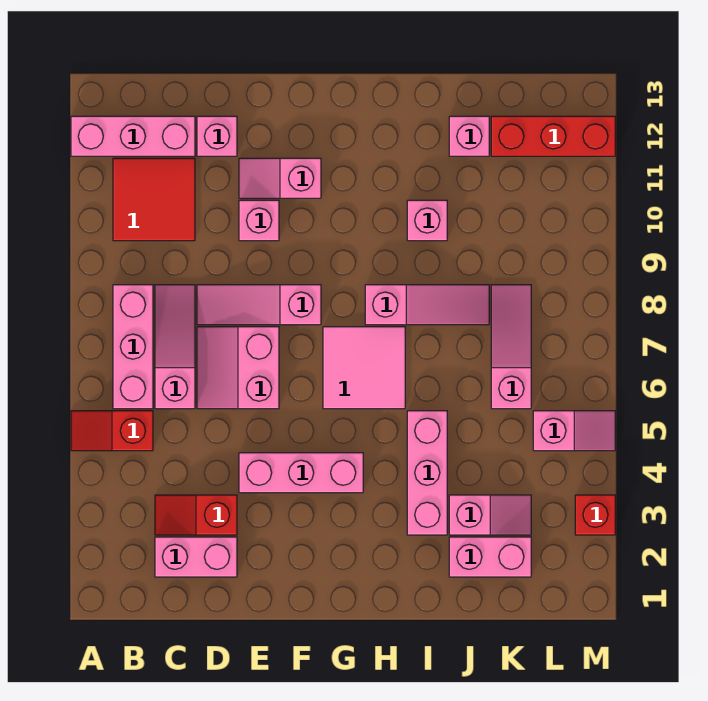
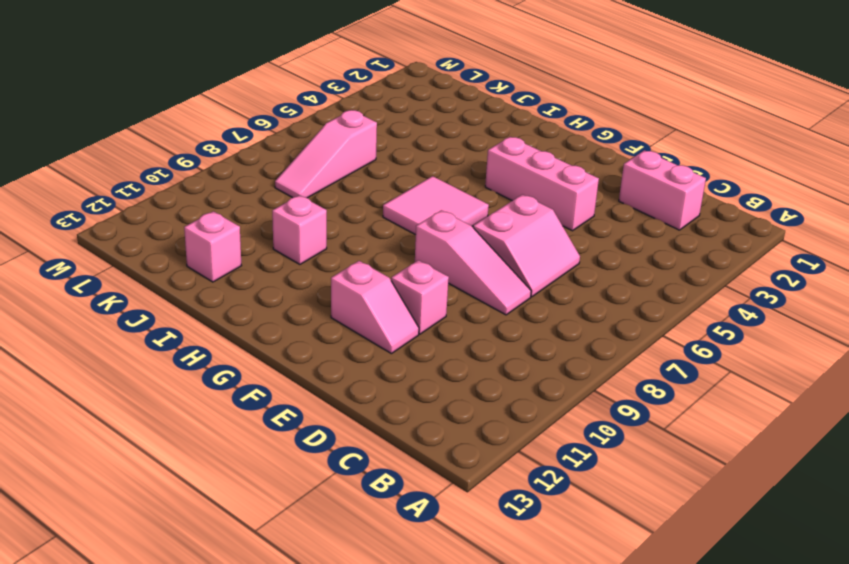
none -> red slope A5:B5 level 1 top B
none -> pink brick A12:C12 level 1
none -> pink brick B6:B8 level 1

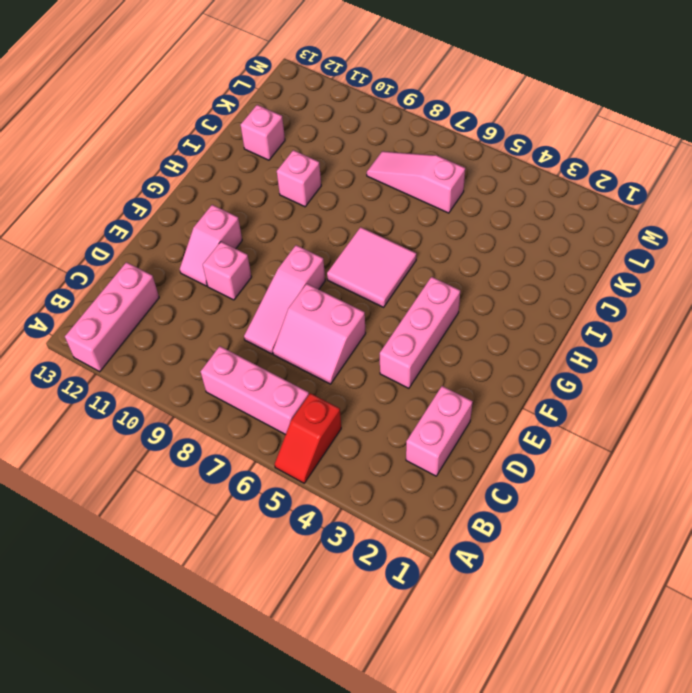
none -> red tile B10:C11 level 1
none -> red slope C3:D3 level 1 top D
none -> pink slope C6:C8 level 1 top 6

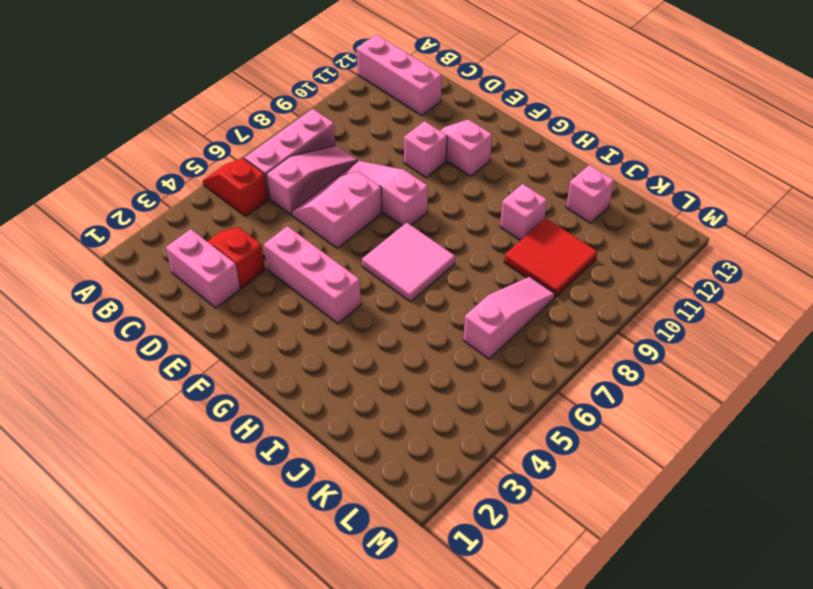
red tile J9:K10 level 1 -> red tile B10:C11 level 1
none -> pink brick D12 level 1
none -> pink slope H8:J8 level 1 top H
none -> pink brick I3:I5 level 1

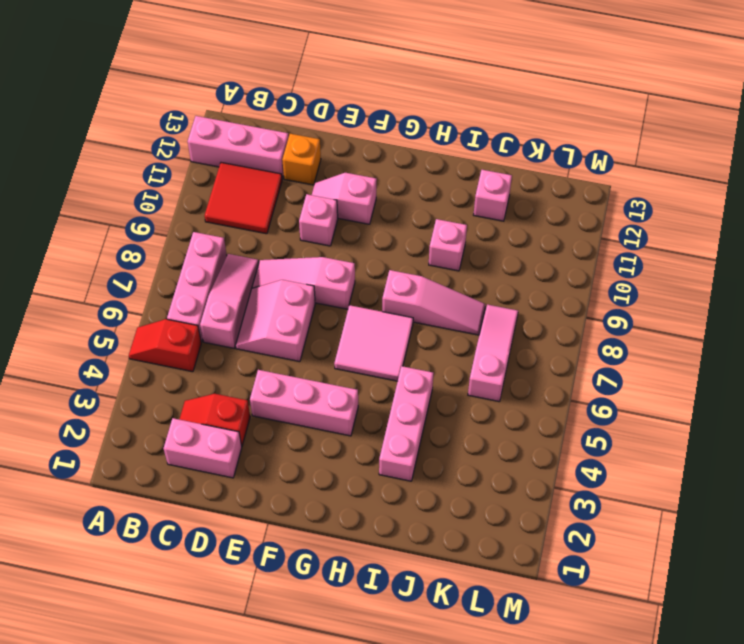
orange brick D12 level 1 -> pink brick D12 level 1
none -> pink brick J2:K2 level 1
none -> pink slope J3:K3 level 1 top J
none -> red brick K12:M12 level 1

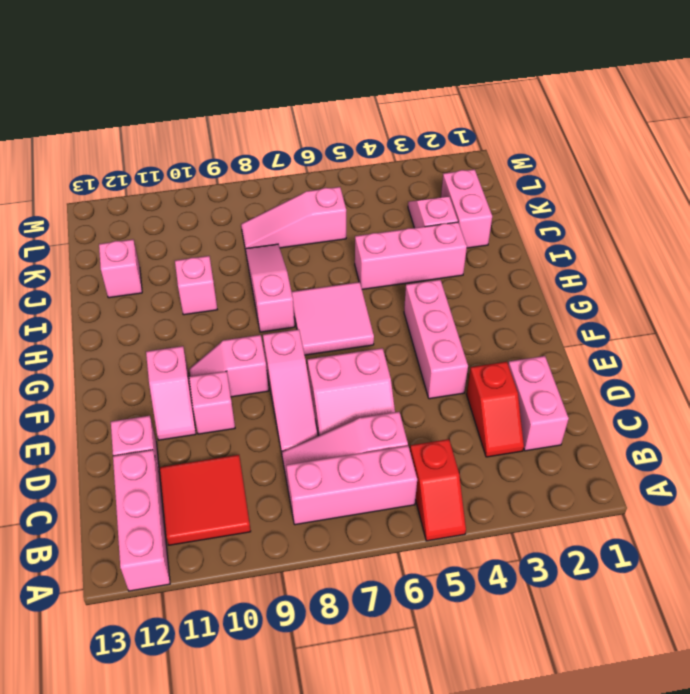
pink slope F9:F10 level 1 top 9 -> pink slope L5:M5 level 1 top L
none -> red brick K12:M12 level 1
none -> red brick M3 level 1

